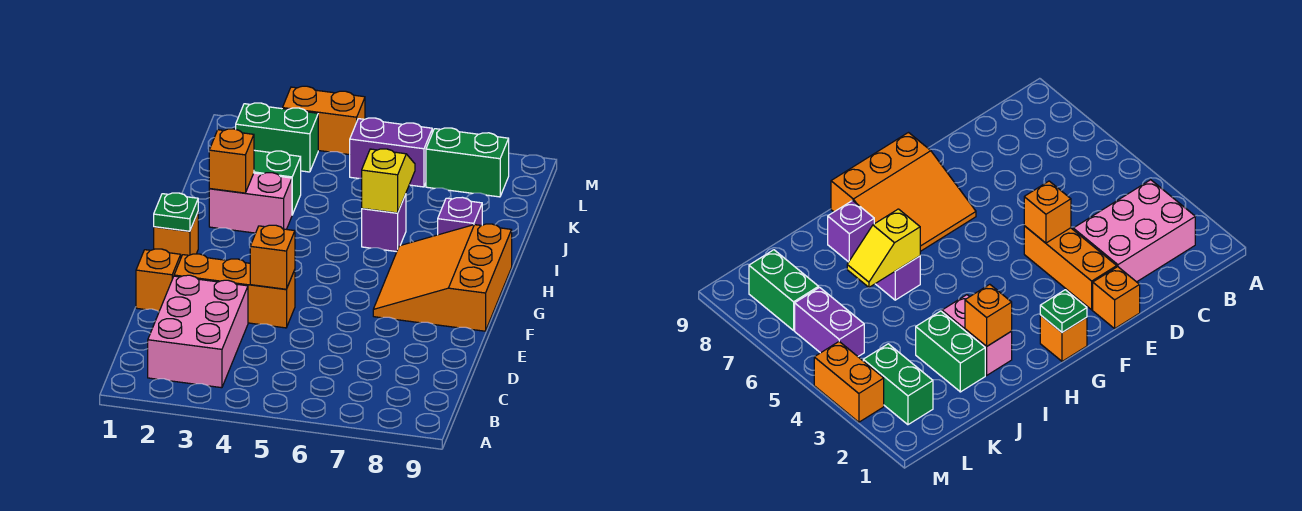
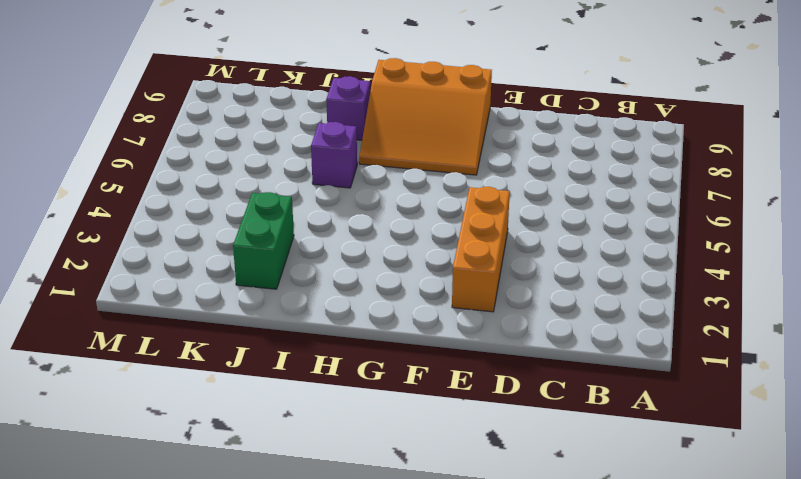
none -> pink brick B2:D3 level 1
none -> orange brick E1 level 1
none -> orange brick G1 level 1

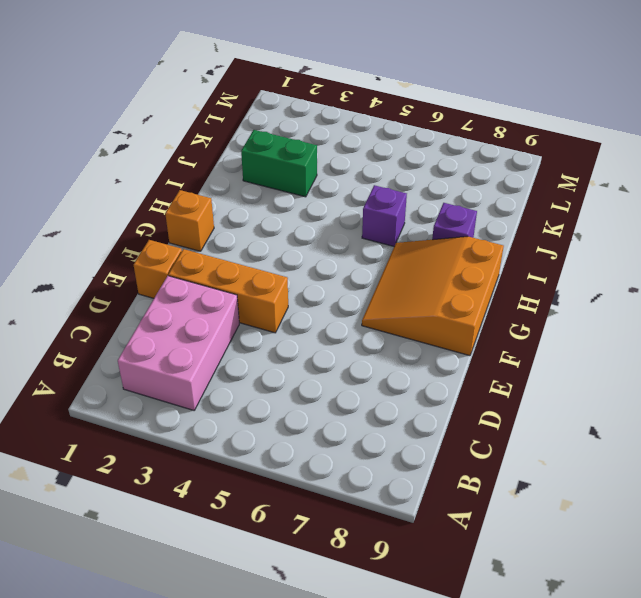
none -> pink brick I2:I3 level 1
none -> green brick L2:L3 level 1
none -> purple brick L5:L6 level 1

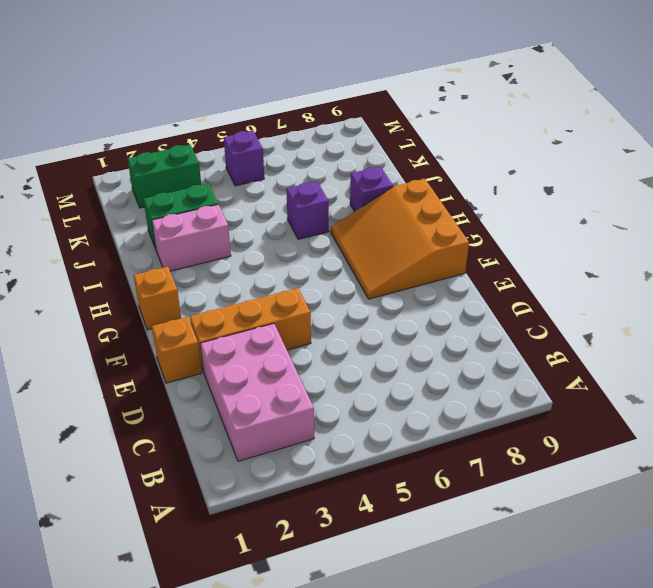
purple brick L5 level 1 -> purple brick L5:L6 level 1
none -> green brick L7:L8 level 1
none -> orange brick M3:M4 level 1
none -> orange brick E4 level 2

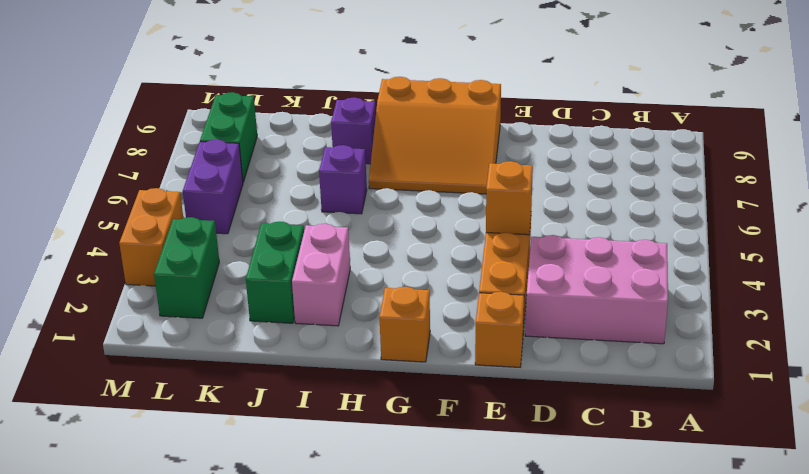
none -> green plate G1 level 2
none -> orange brick I2 level 2
none -> yellow slope I6:J6 level 2 top I

